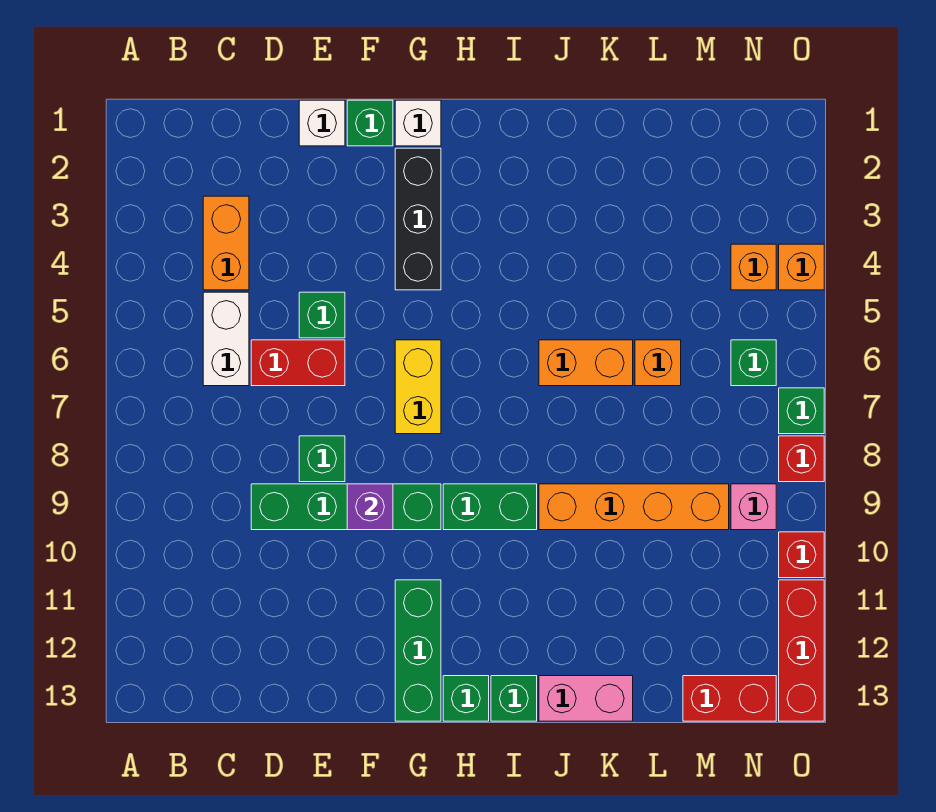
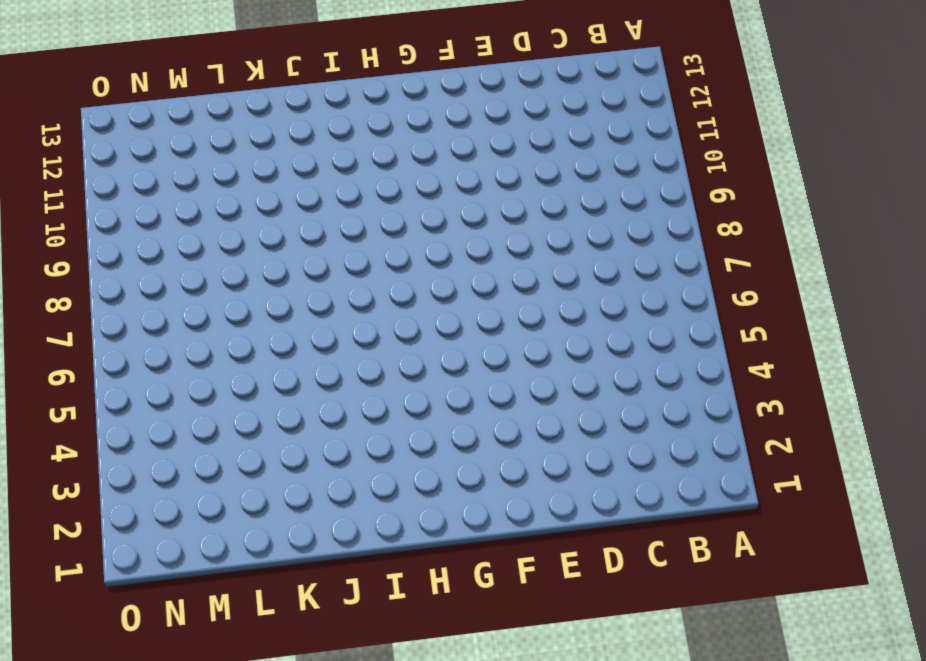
none -> orange brick C3:C4 level 1
none -> white brick C5:C6 level 1
none -> red brick D6:E6 level 1

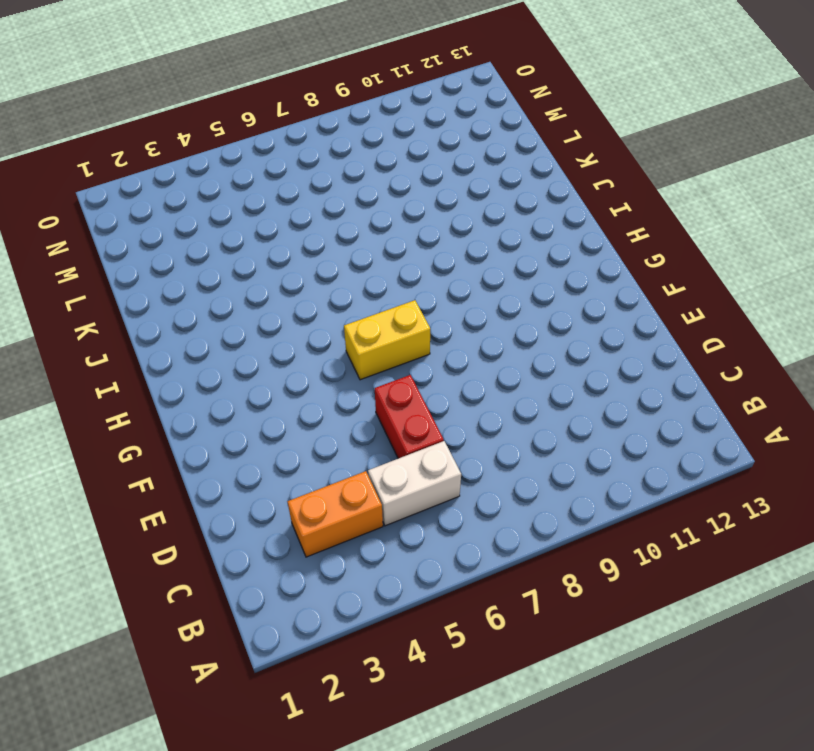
none -> green brick D9:G9 level 1
none -> white brick E1 level 1
none -> green brick E5 level 1

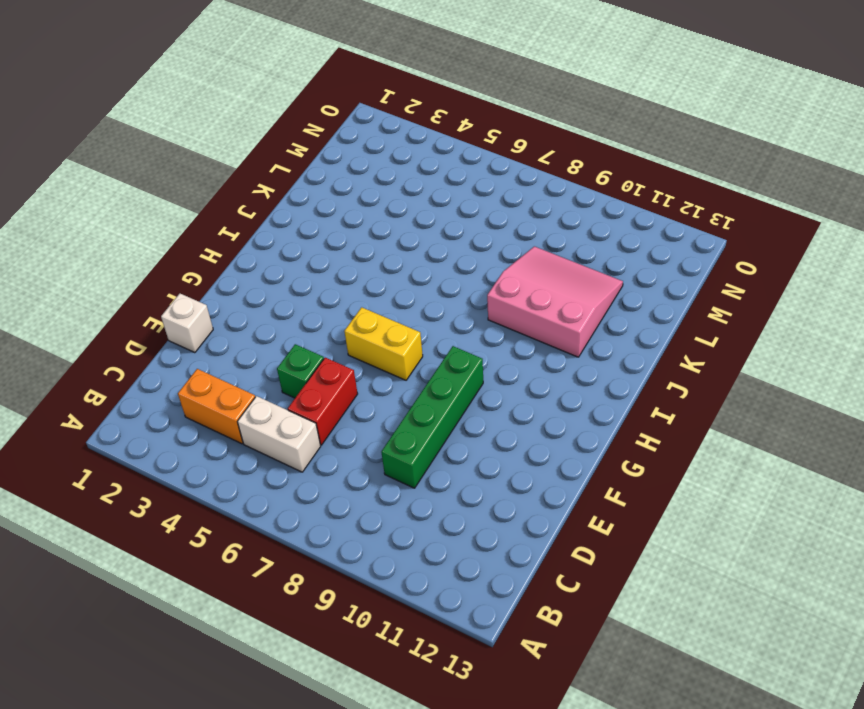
pink slope J9:L11 level 1 top J -> orange brick J9:M9 level 1
none -> green brick E8 level 1
none -> green brick F1 level 1
none -> white brick G1 level 1

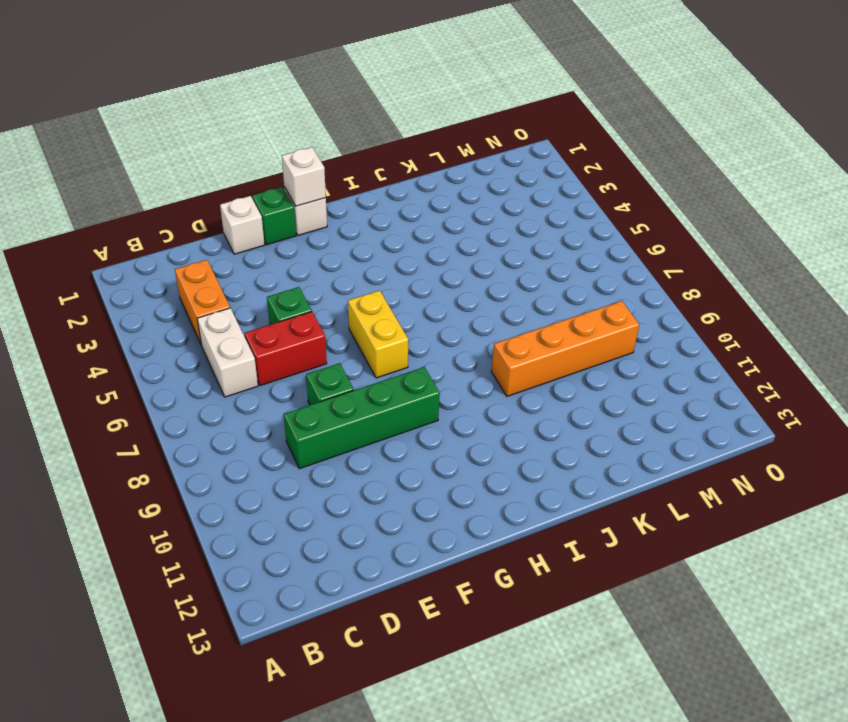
white brick G1 level 2 -> none
none -> black brick G2:G4 level 1
none -> green brick G11:G13 level 1
none -> green brick H9:I9 level 1

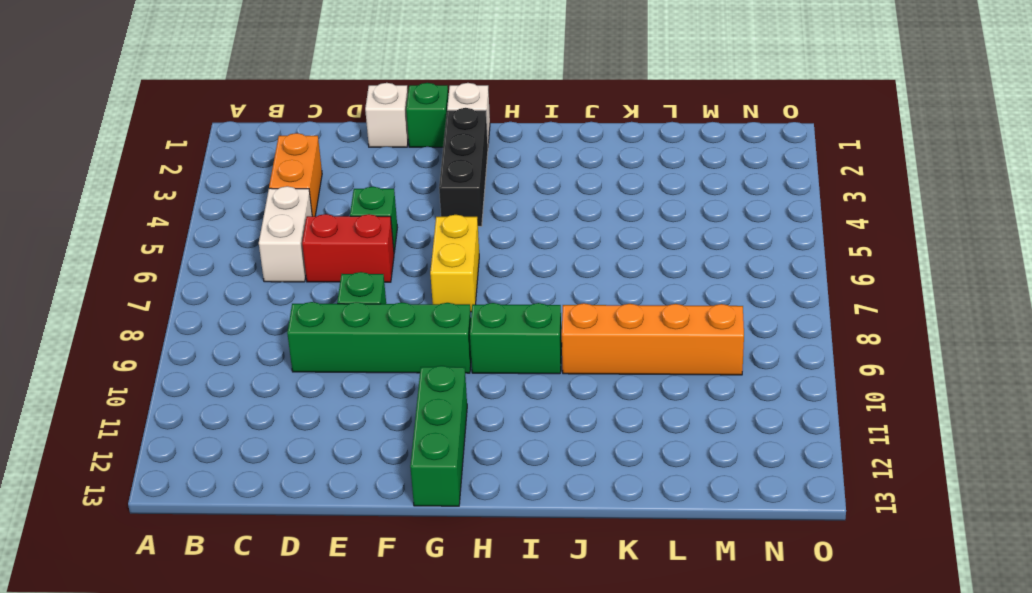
none -> green brick H13 level 1
none -> green brick I13 level 1
none -> orange brick J6:K6 level 1

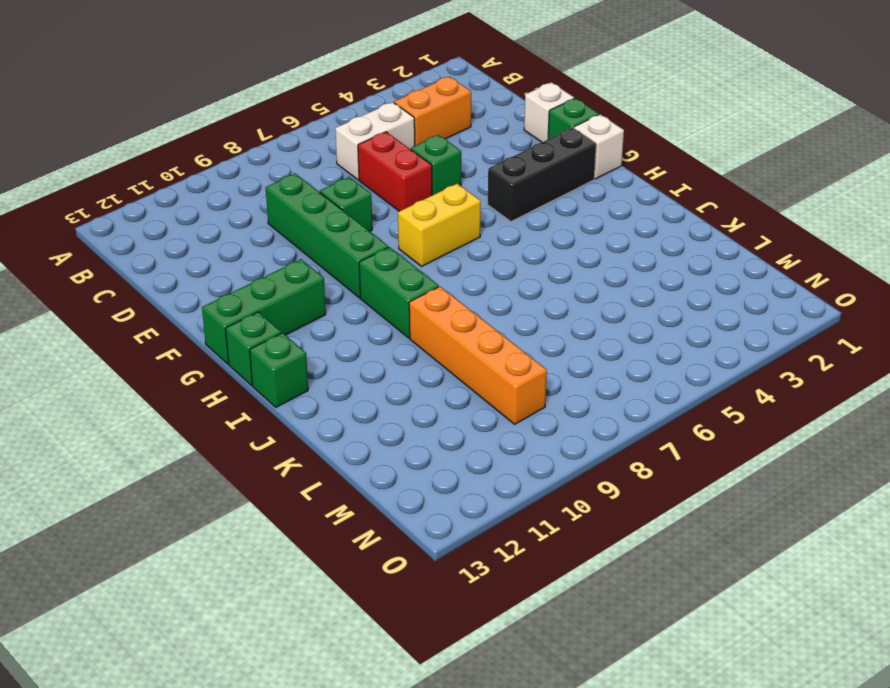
none -> orange brick J6:K6 level 1
none -> pink brick J13:K13 level 1
none -> orange brick L6 level 1

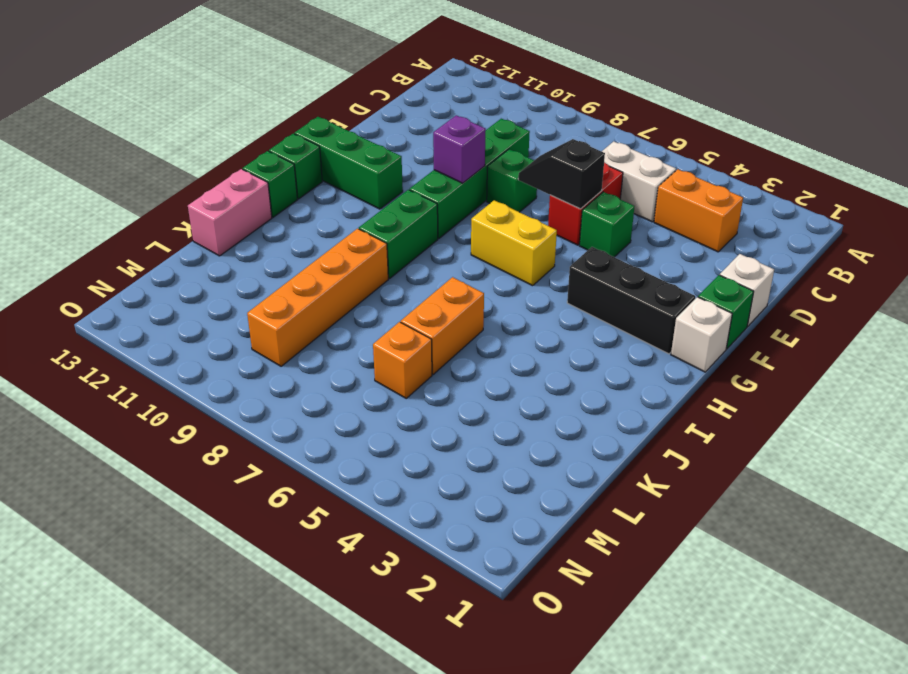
black slope E6:E7 level 2 top 6 -> none
none -> red brick M13:N13 level 1
none -> orange brick N4 level 1
none -> green brick N6 level 1

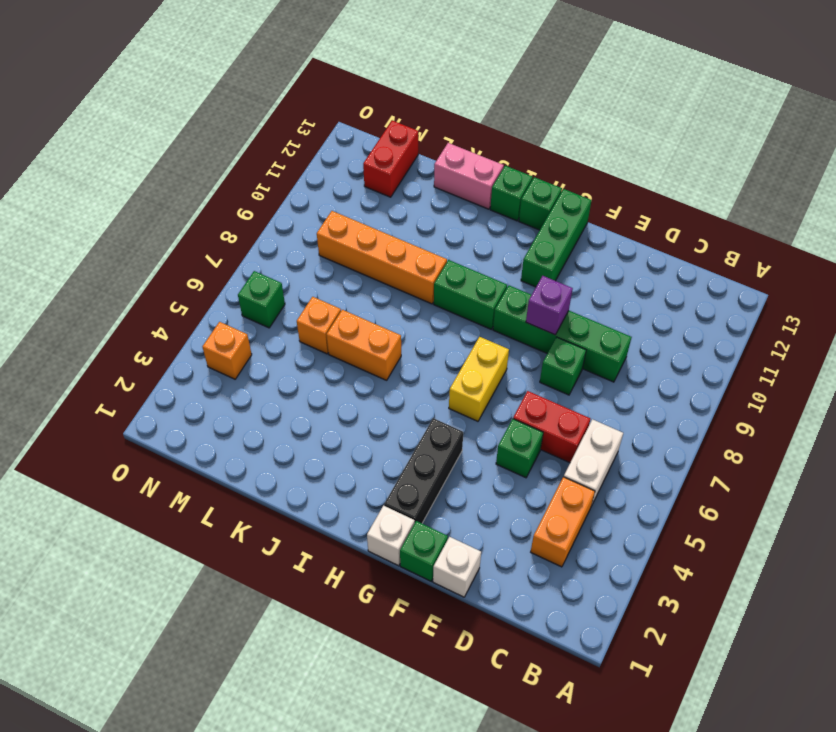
red brick M12:M13 level 1 -> red brick M13:N13 level 1
none -> pink brick N9 level 1
none -> orange brick O4 level 1
none -> green brick O7 level 1

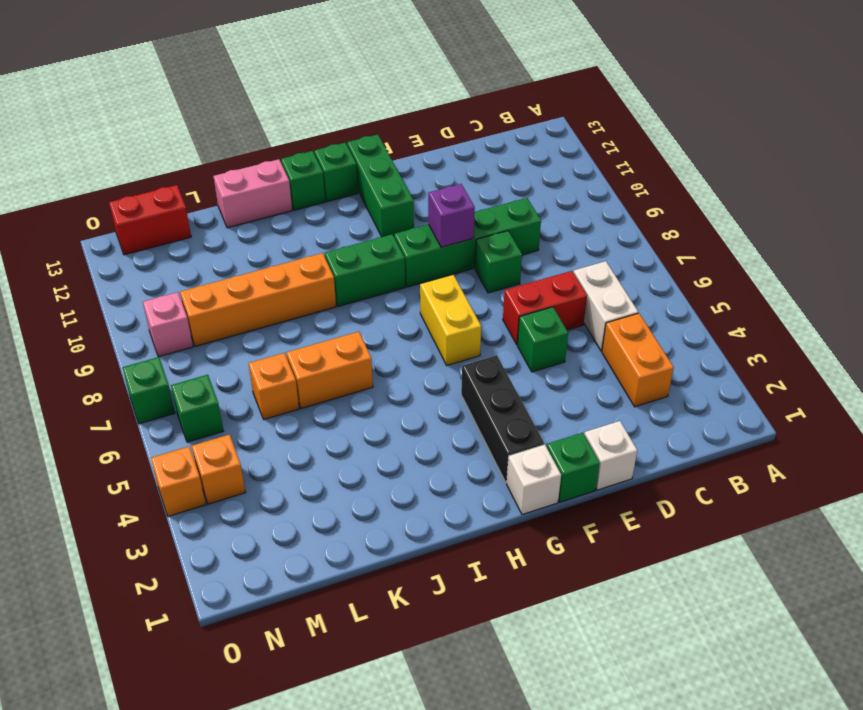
none -> red brick O8 level 1
none -> red brick O10 level 1
none -> red brick O11:O13 level 1

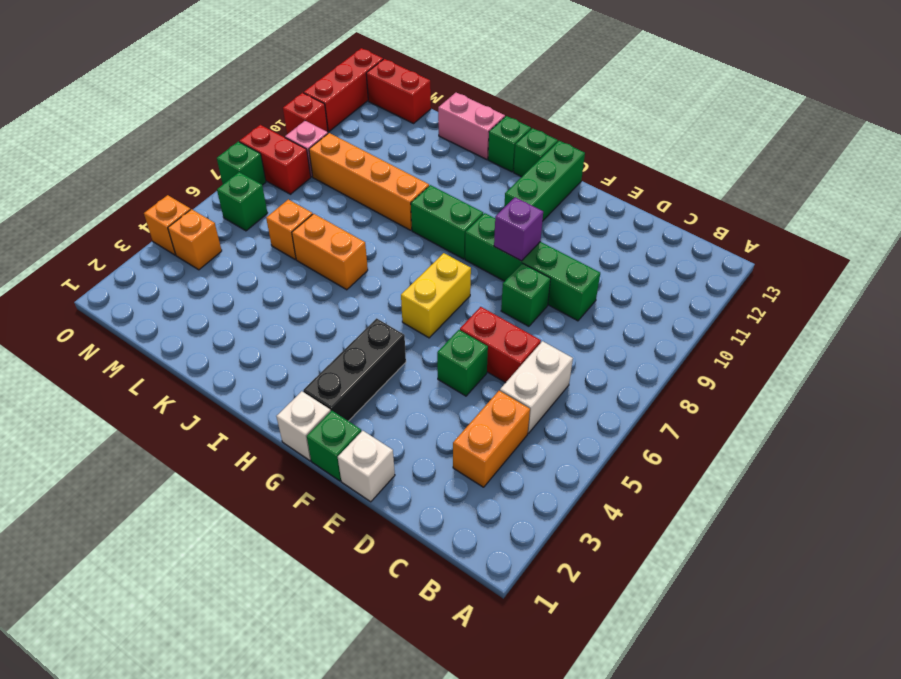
red brick N8:O8 level 1 -> red brick O8 level 1

